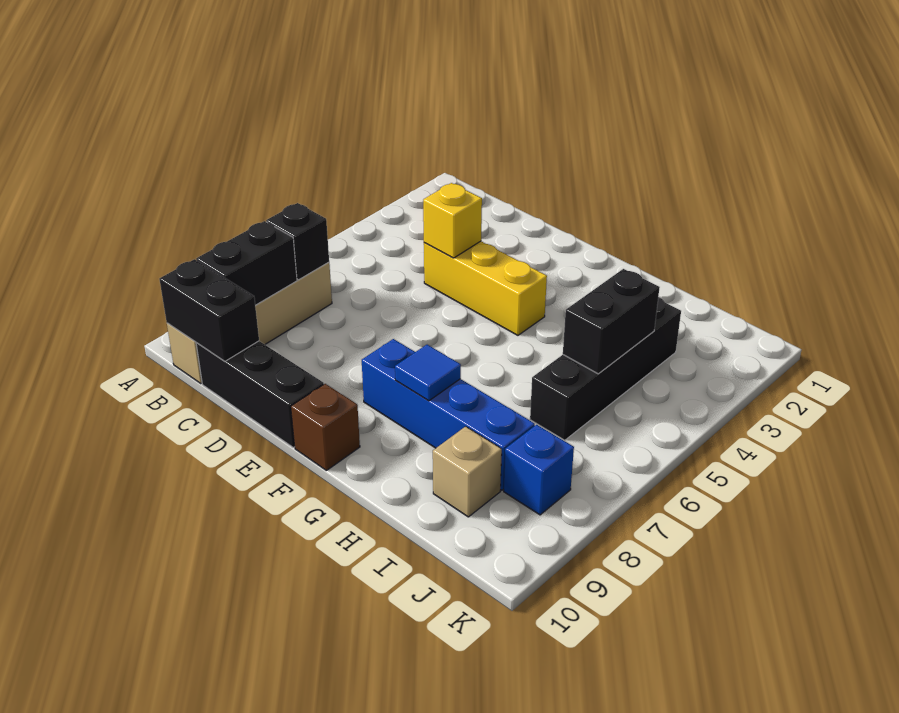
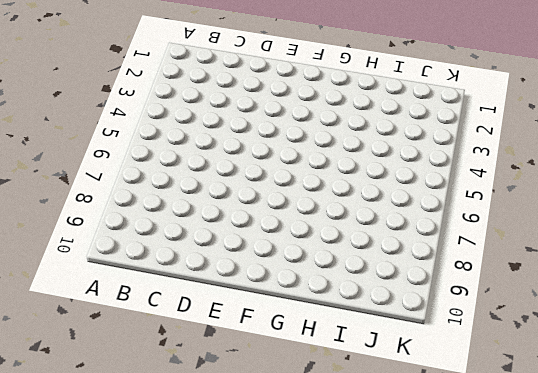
none -> tan brick B7:B10 level 1
none -> black brick C10:E10 level 1
none -> yellow brick D4:F4 level 1

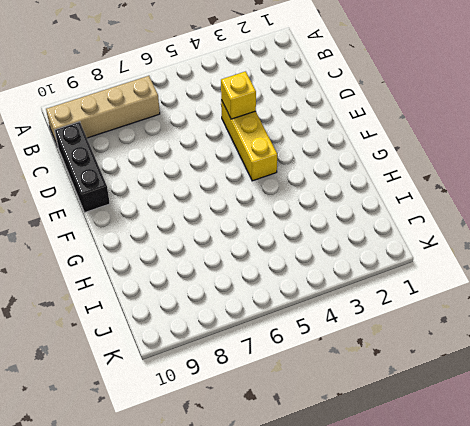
none -> blue brick F8:I8 level 1
none -> brown brick F10 level 1
none -> black brick I3:I6 level 1

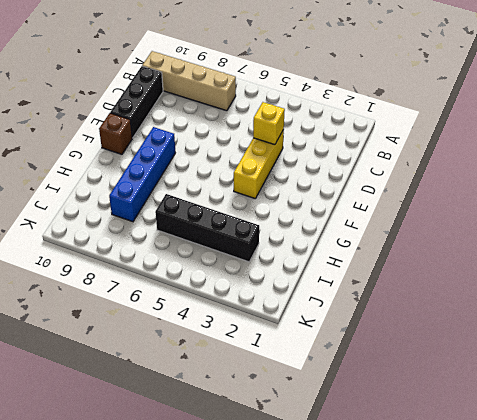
none -> tan brick I9 level 1
none -> blue brick J8 level 1
none -> black brick B7 level 2

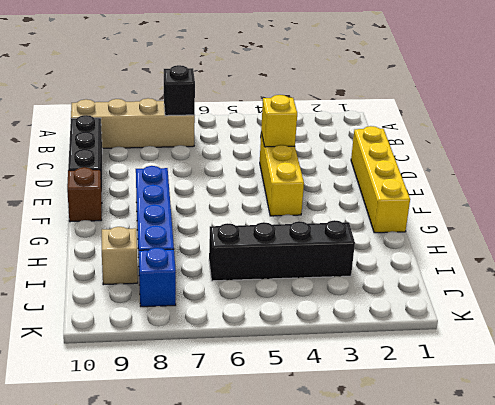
yellow brick D1:G1 level 1 -> none
none -> black brick B8:B9 level 2
none -> black brick B10:C10 level 2
none -> blue tile G8 level 2

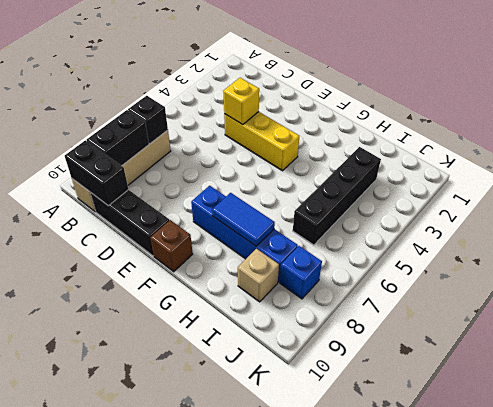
blue tile G8:H8 level 2 -> blue tile G8 level 2
none -> black brick I4:I5 level 2

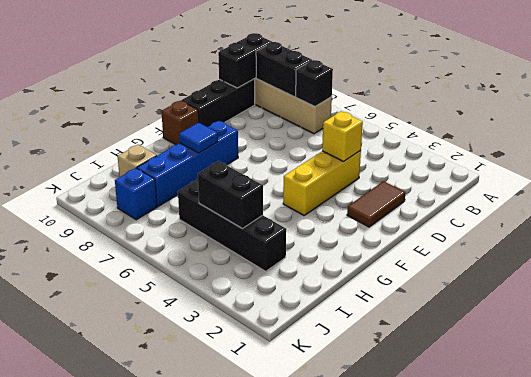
brown tile D2:E2 level 1 -> none

